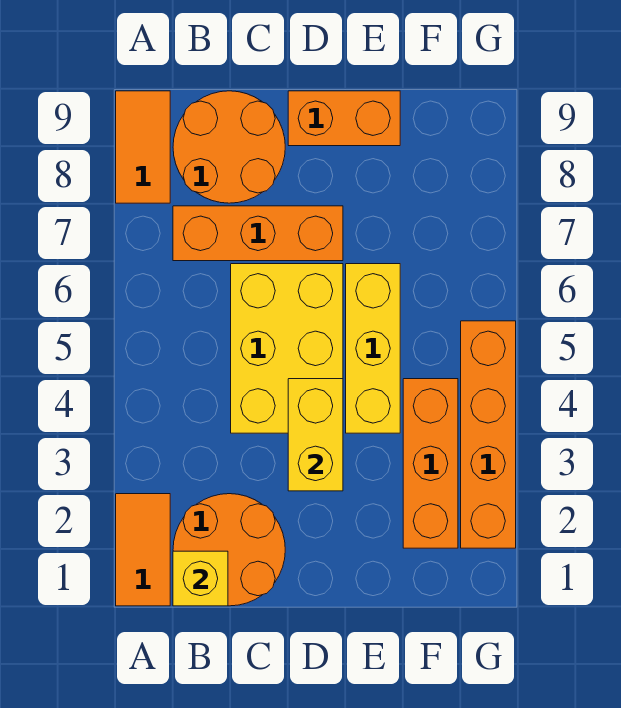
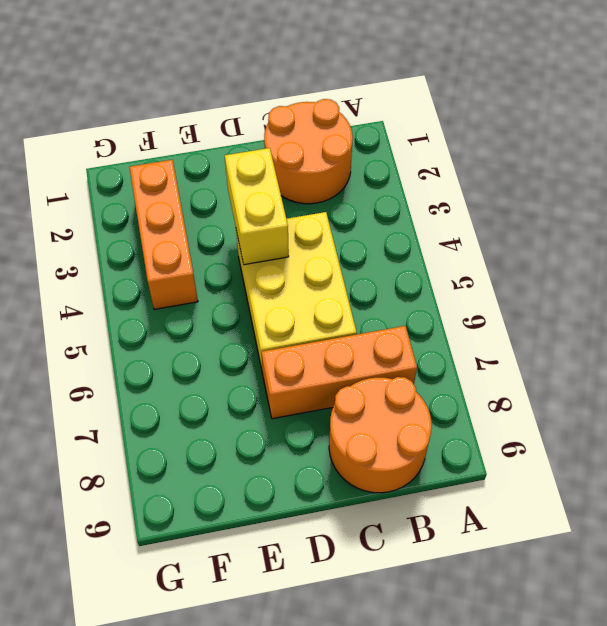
none -> orange tile A1:A2 level 1
none -> orange tile A8:A9 level 1
none -> orange brick D9:E9 level 1

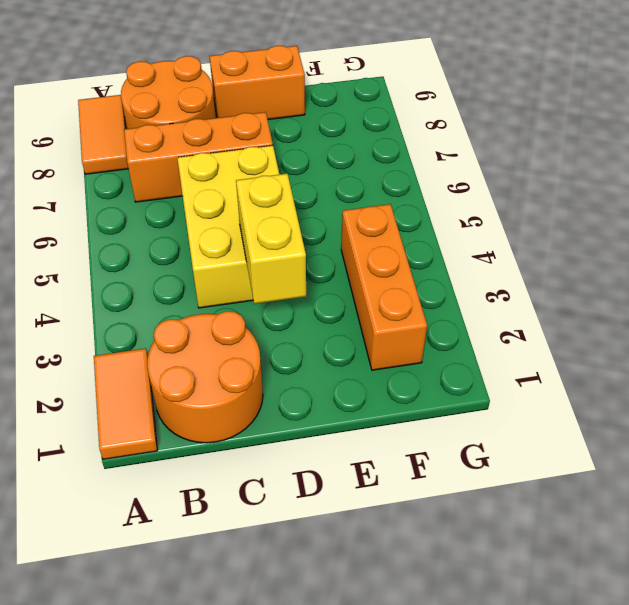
none -> yellow brick E4:E6 level 1
none -> orange brick G2:G5 level 1
none -> yellow brick B1 level 2

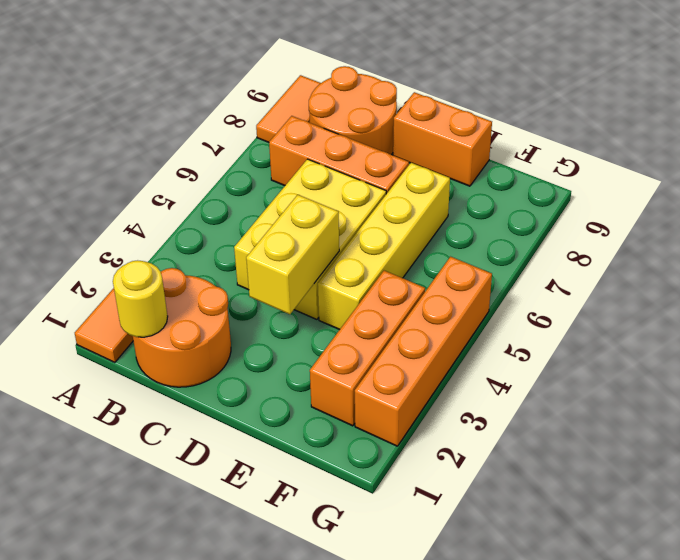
yellow round brick B1 level 2 -> yellow brick B1 level 2
yellow brick E4:E7 level 1 -> yellow brick E4:E6 level 1

